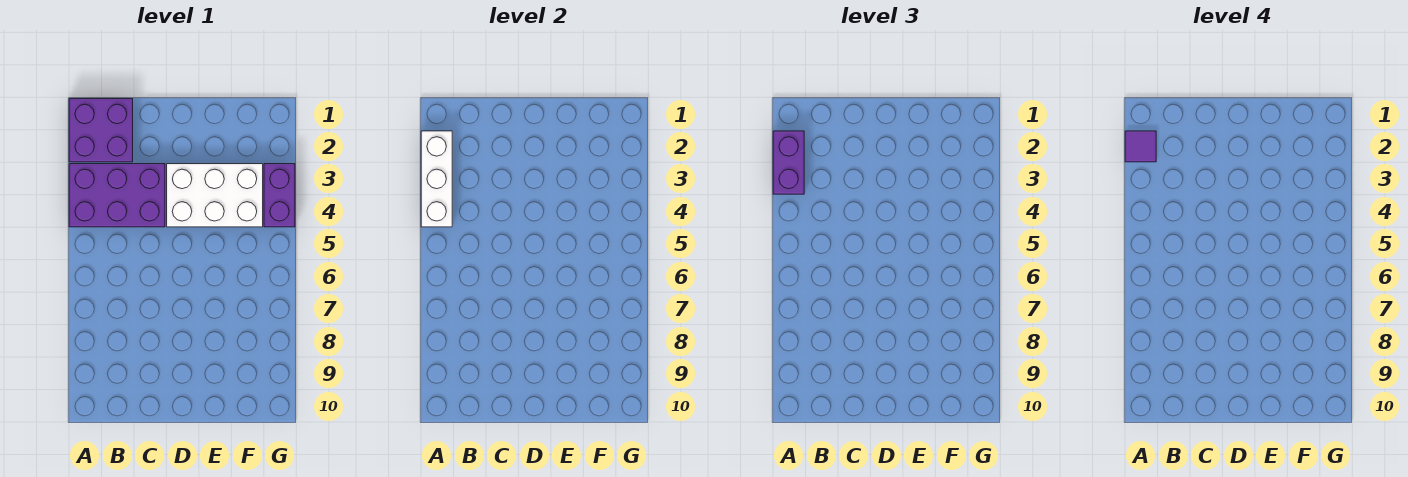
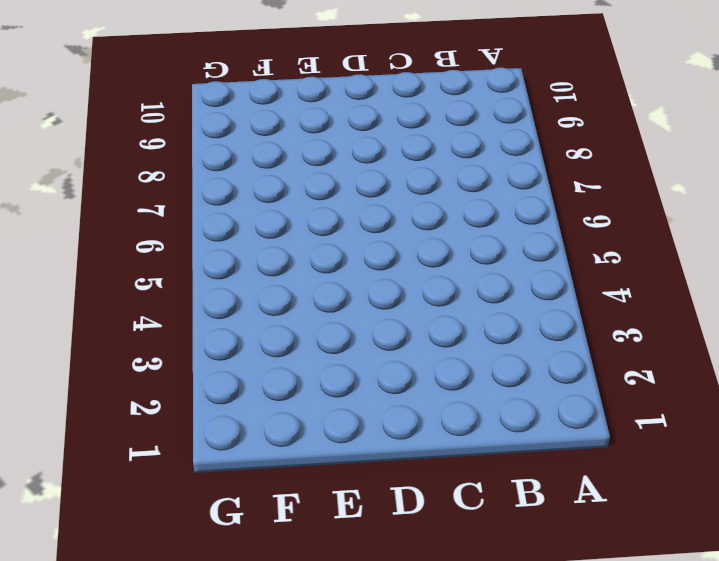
none -> purple brick A1:B2 level 1
none -> purple brick A3:C4 level 1

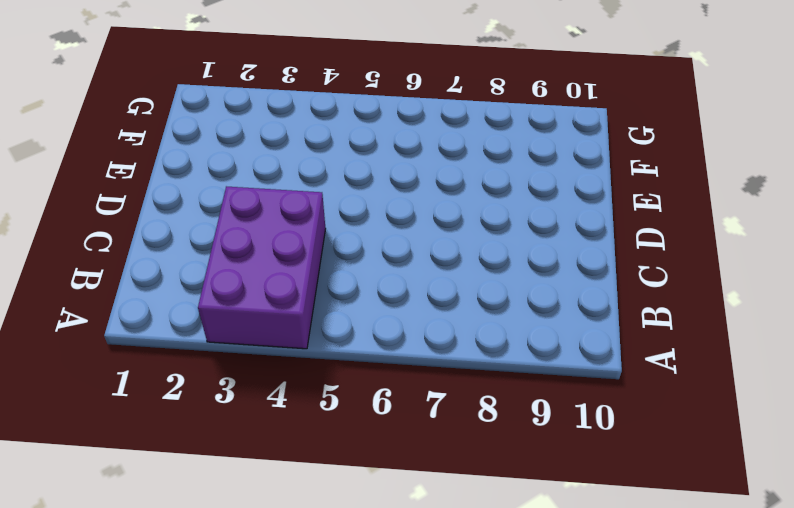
none -> purple brick A1:B2 level 1
none -> white brick D3:F4 level 1

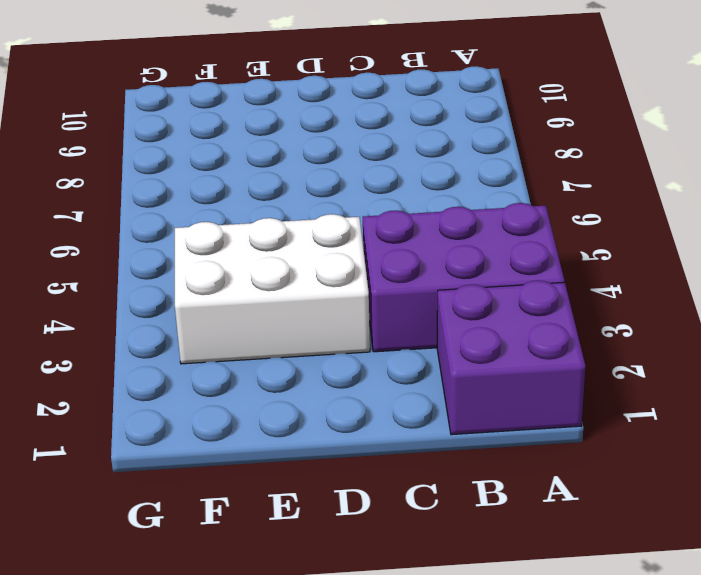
none -> purple brick G3:G4 level 1
none -> white brick A2:A4 level 2

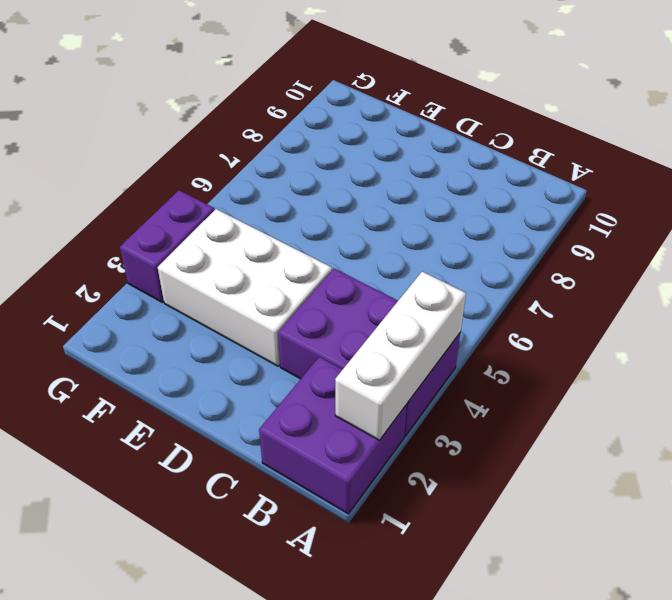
none -> purple brick A2:A3 level 3
none -> purple tile A2 level 4

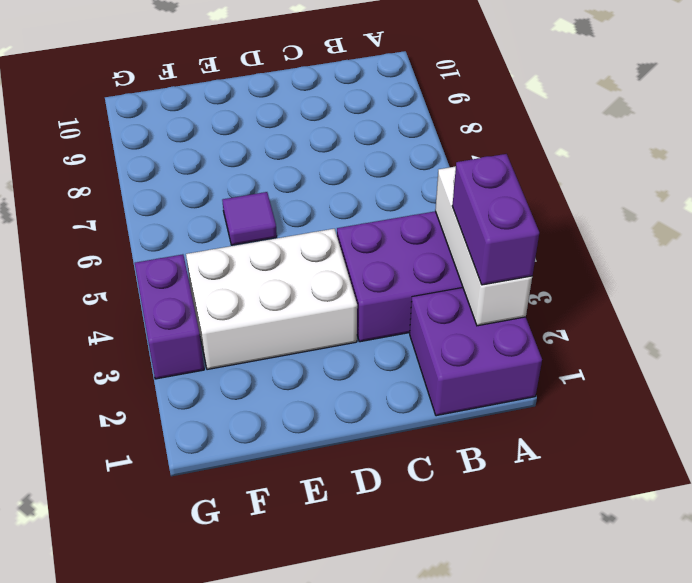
purple tile E6 level 1 -> purple tile A2 level 4

